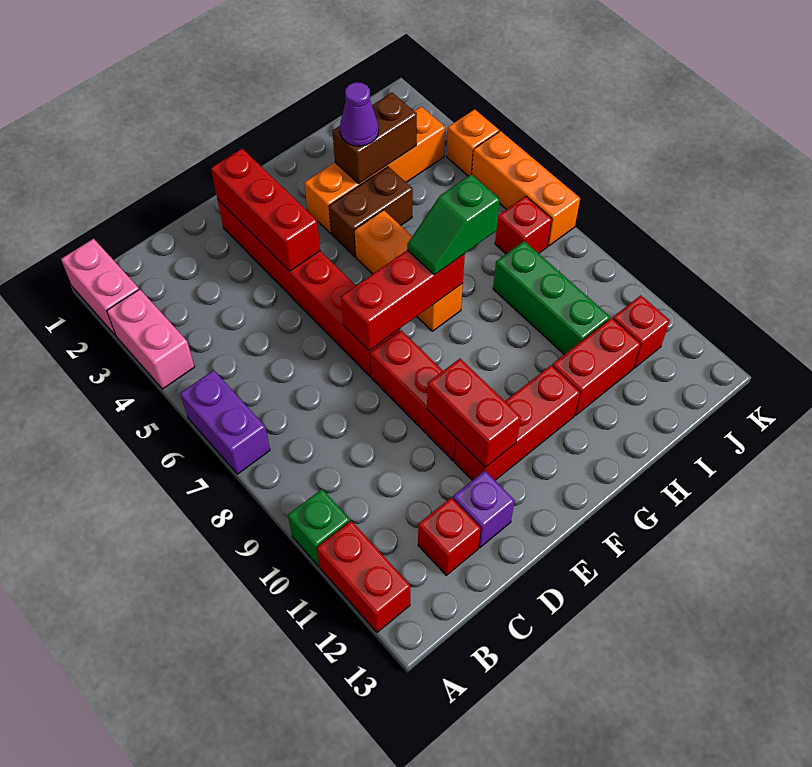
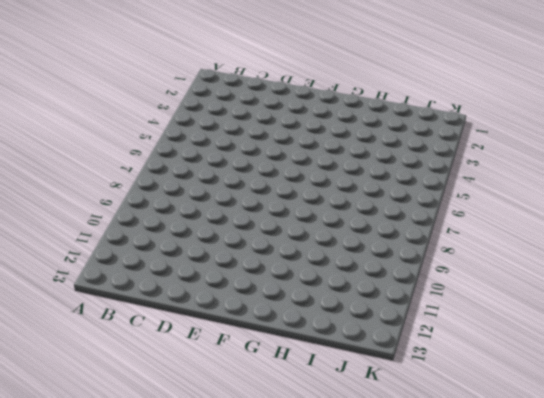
none -> pink brick A1:A2 level 1
none -> pink brick A3:A4 level 1
none -> purple brick A6:A7 level 1

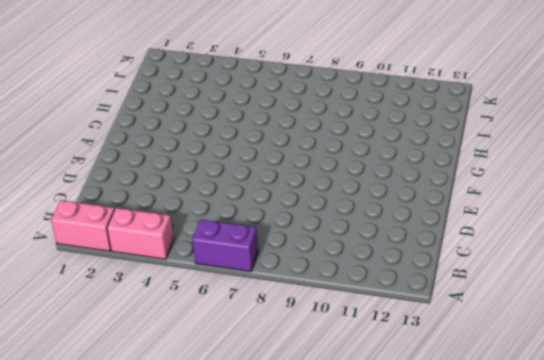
none -> green brick A10 level 1
none -> red brick A11:A12 level 1
none -> red brick C12 level 1

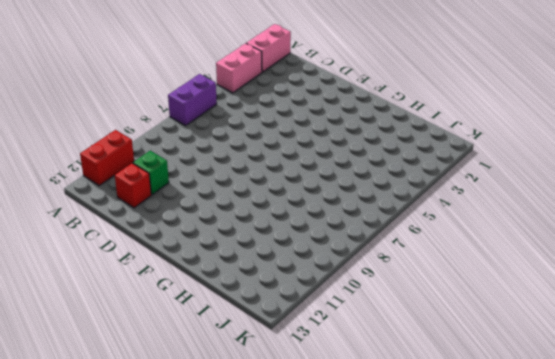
green brick C11 level 1 -> green brick A10 level 1
none -> purple brick D12 level 1
none -> red brick E2:E7 level 1
none -> red brick E8:E10 level 1

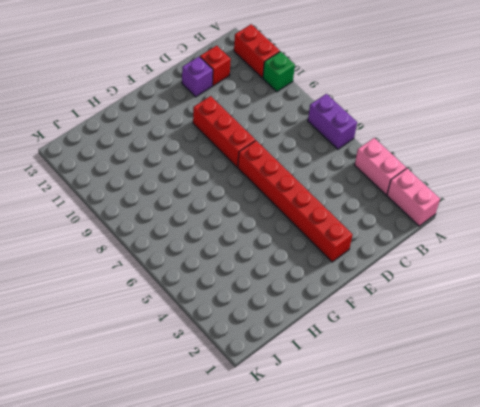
none -> red brick E11:G11 level 1
none -> orange brick G3:J3 level 1
none -> brown brick G4:H4 level 1

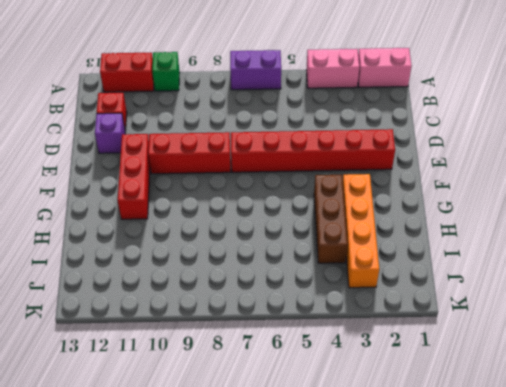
brown brick G4:I4 level 1 -> brown brick G4:H4 level 1
none -> orange brick G5:G7 level 1
none -> red brick H11:I11 level 1
none -> green brick I8:I10 level 1

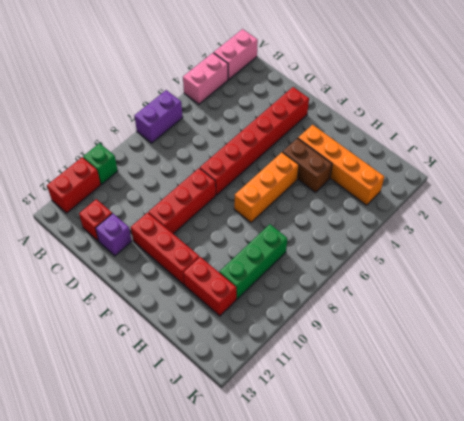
none -> red brick J7 level 1
none -> red brick J11 level 1
none -> orange brick K4 level 1

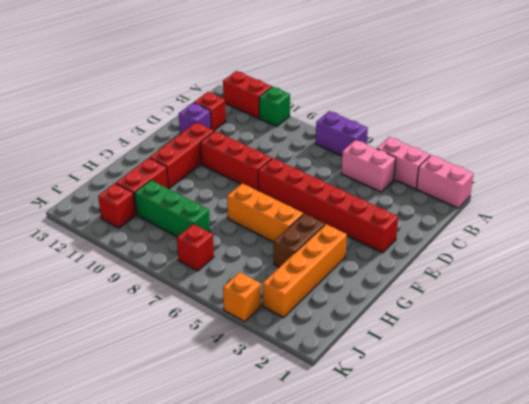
pink brick B4:B5 level 1 -> none
none -> orange brick K5:K7 level 1
none -> red brick E2:E4 level 2
none -> red brick E7:G7 level 2

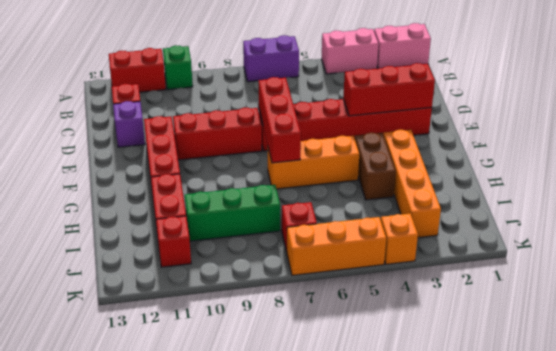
none -> red brick E10:E11 level 2
none -> brown brick H3:I3 level 2
none -> green slope G7:H7 level 3 top H

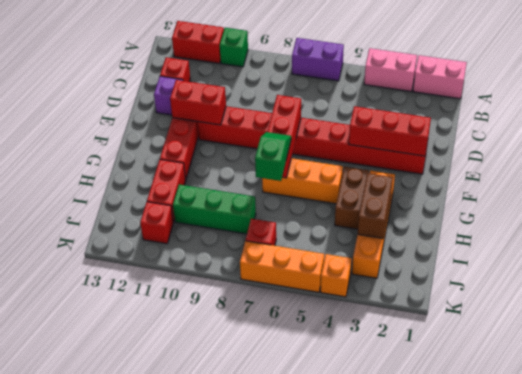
none -> purple cone H3 level 3

